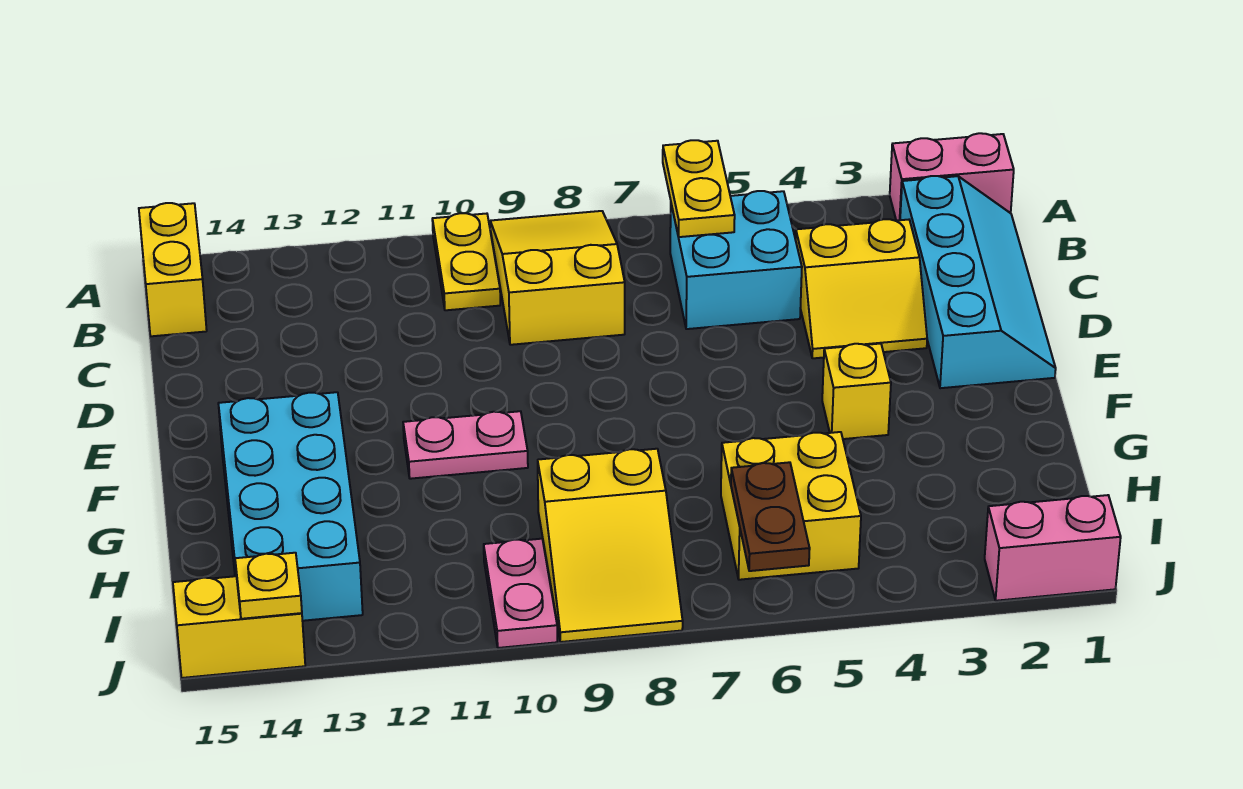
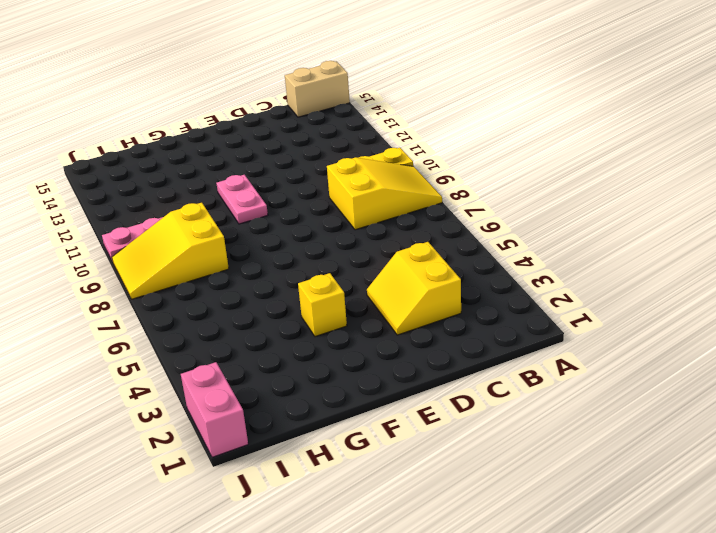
tan brick A15:B15 level 1 -> yellow brick A15:B15 level 1
none -> pink brick A1:A2 level 1
none -> cyan slope B1:E2 level 1 top 2
none -> cyan brick B5:C6 level 1

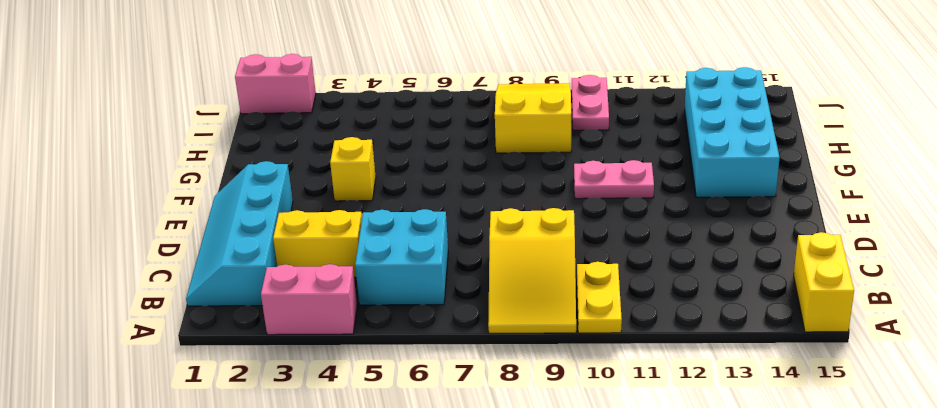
pink brick A3:A4 level 1 -> pink brick A1:A2 level 1
none -> yellow brick H5:I6 level 1
none -> yellow brick J14:J15 level 1
none -> yellow plate A6:B6 level 2

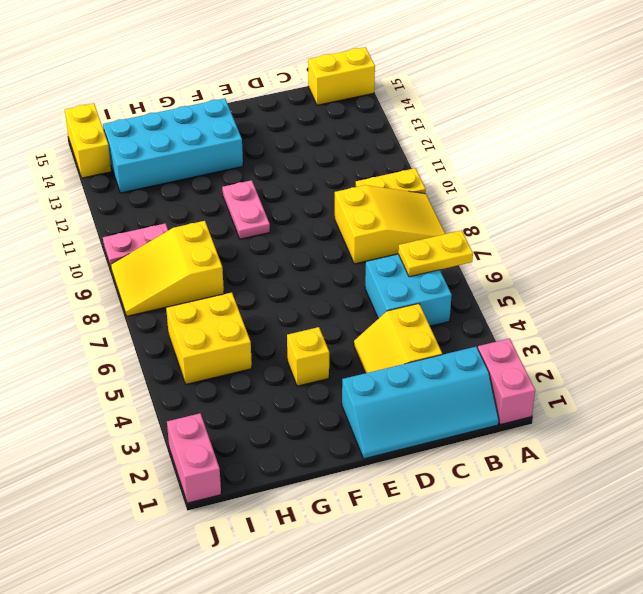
none -> brown plate I6:J6 level 2
none -> yellow plate J14 level 2

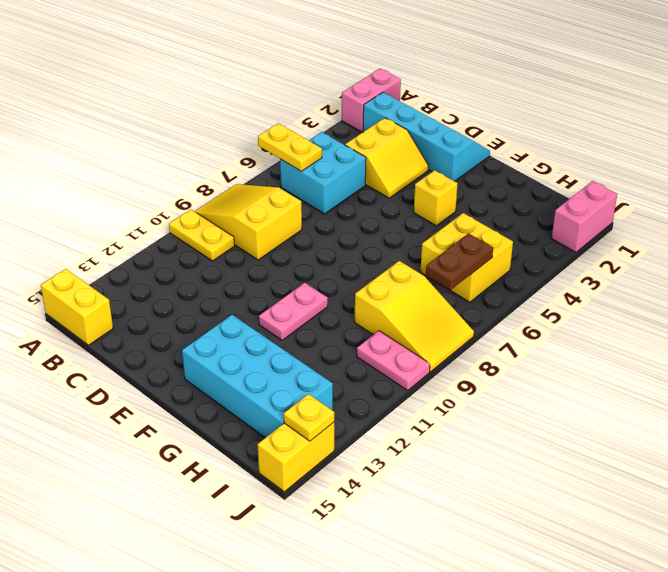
brown plate I6:I7 level 2 -> brown plate I6:J6 level 2

